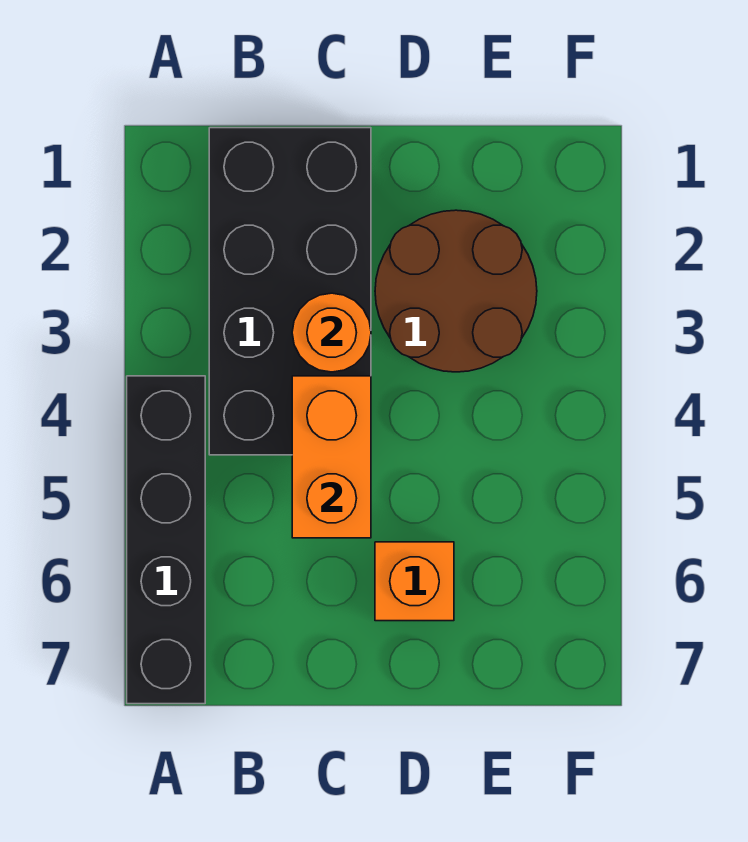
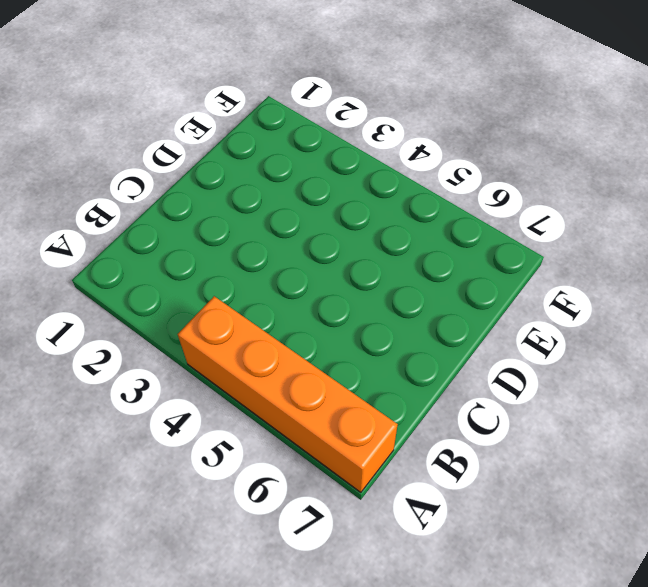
orange brick A4:A7 level 1 -> black brick A4:A7 level 1
none -> black brick B1:C4 level 1
none -> brown round brick D2:E3 level 1

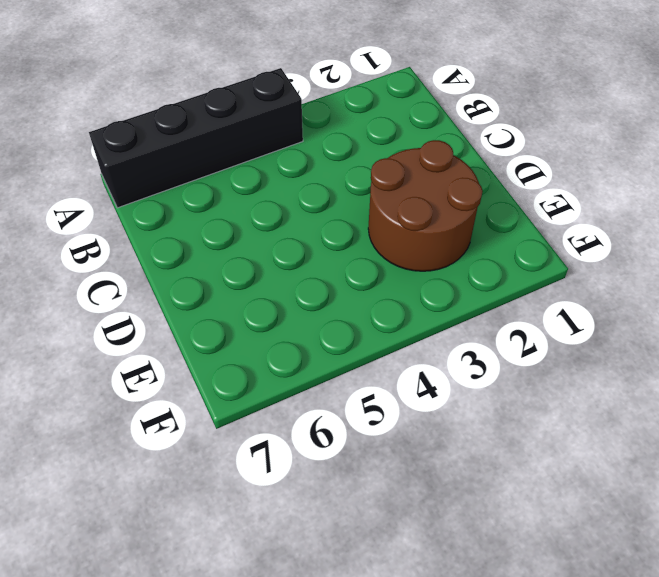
none -> black brick B1:C4 level 1
none -> orange brick D6 level 1

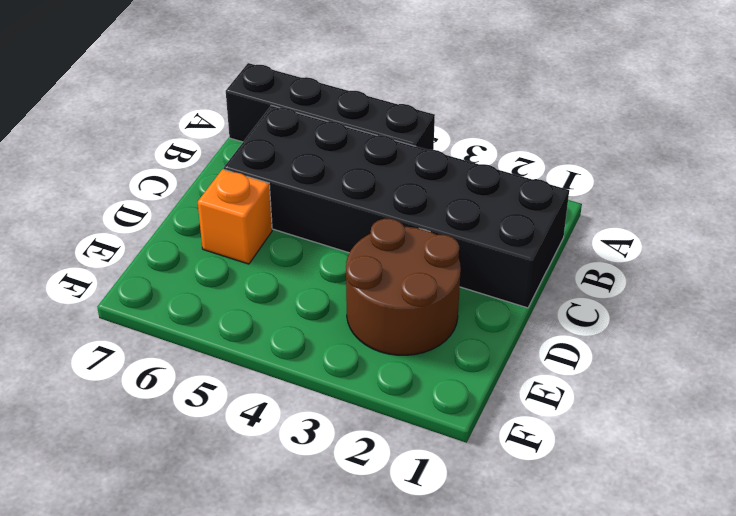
black brick B1:C6 level 1 -> black brick B1:C4 level 1
none -> orange round brick C3 level 2
none -> orange brick C4:C5 level 2

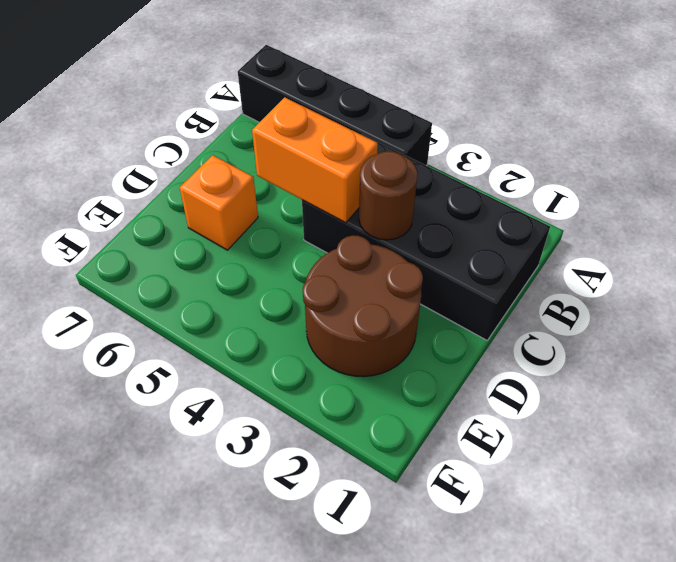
brown round brick C3 level 2 -> orange round brick C3 level 2

